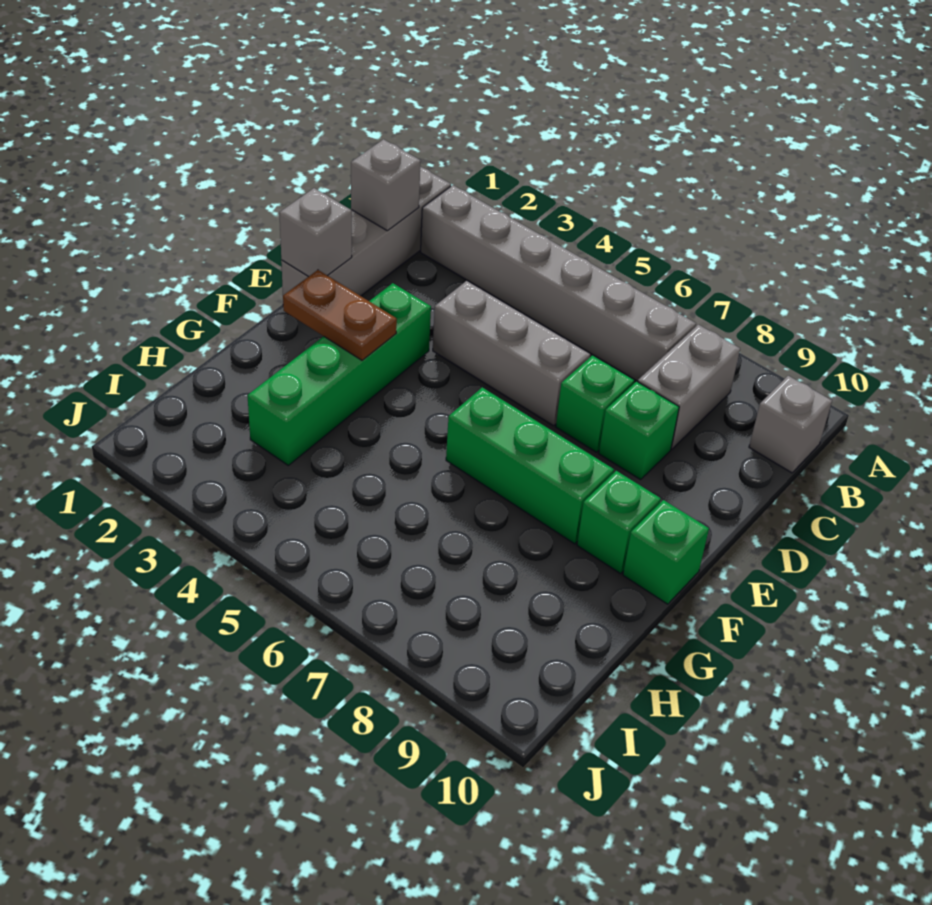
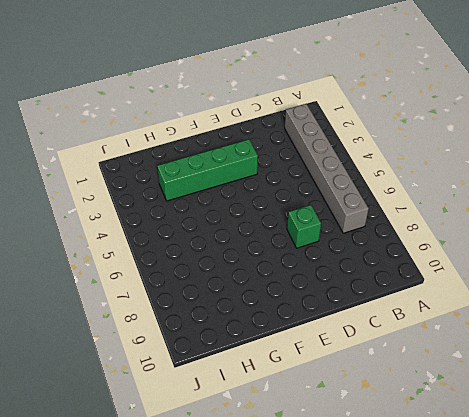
none -> grey brick B1:E1 level 1
none -> grey brick B8:C8 level 1
none -> grey brick B10 level 1

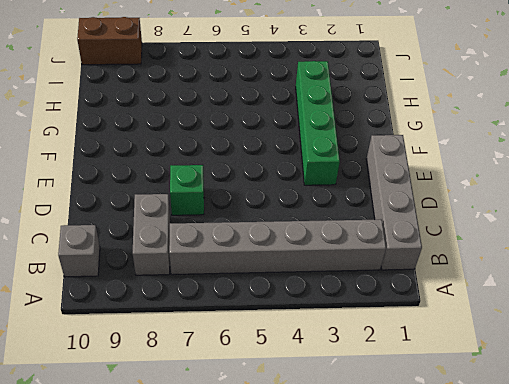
brown brick J9:J10 level 1 -> none
none -> grey brick D4:D6 level 1
none -> green brick D8 level 1
none -> green brick F6:F8 level 1

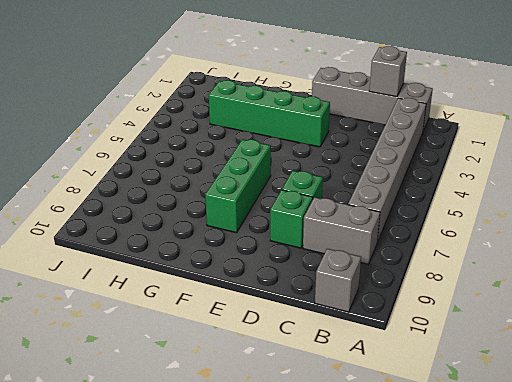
none -> grey brick D4:D6 level 1
none -> green brick F9 level 1
none -> green brick F10 level 1

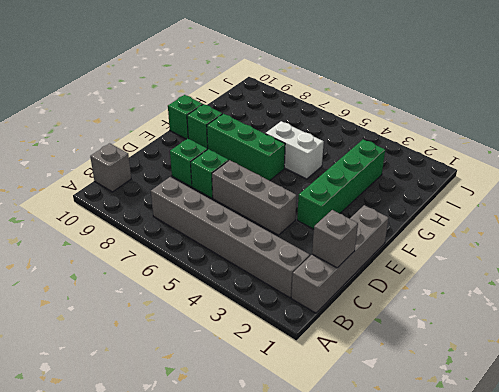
white brick G5:G6 level 1 -> none
none -> grey brick B8:C8 level 1
none -> grey brick E1 level 2
none -> brown plate F2:F3 level 2

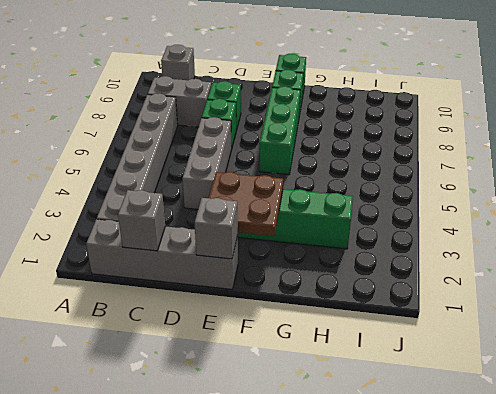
brown plate E2:F3 level 2 -> brown plate F2:F3 level 2

